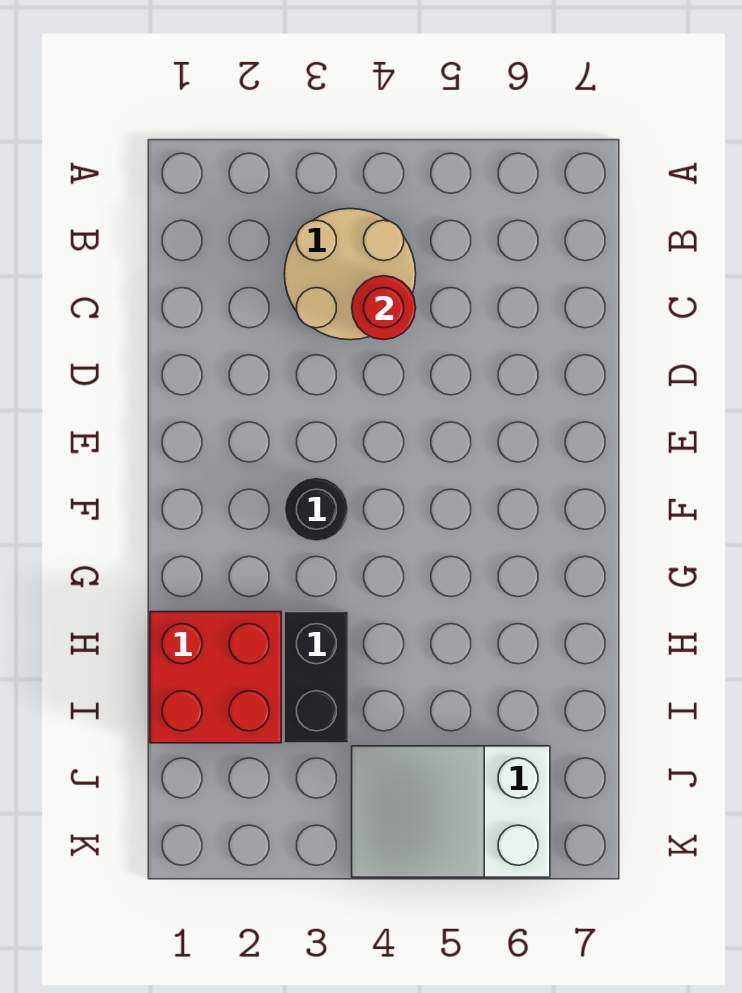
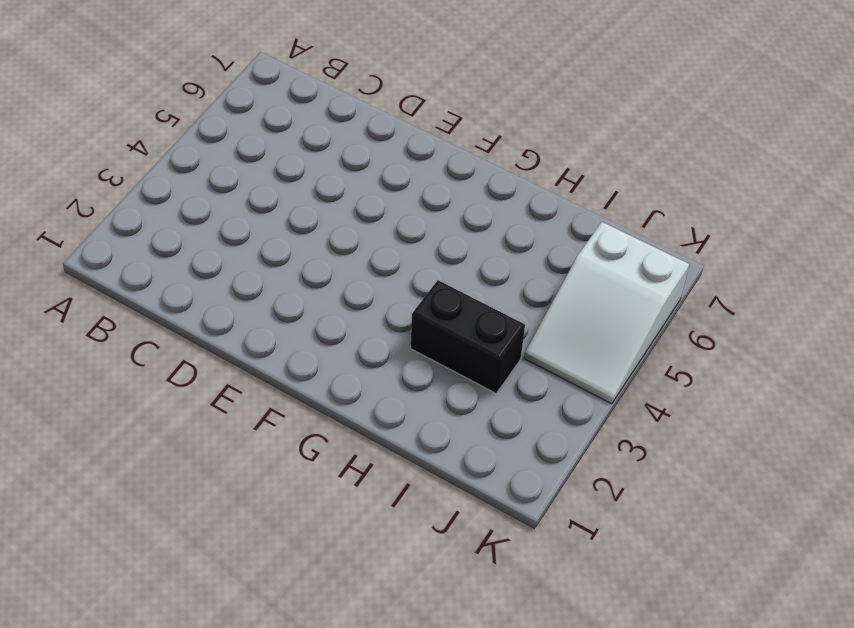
none -> tan round brick B3:C4 level 1
none -> black round brick F3 level 1

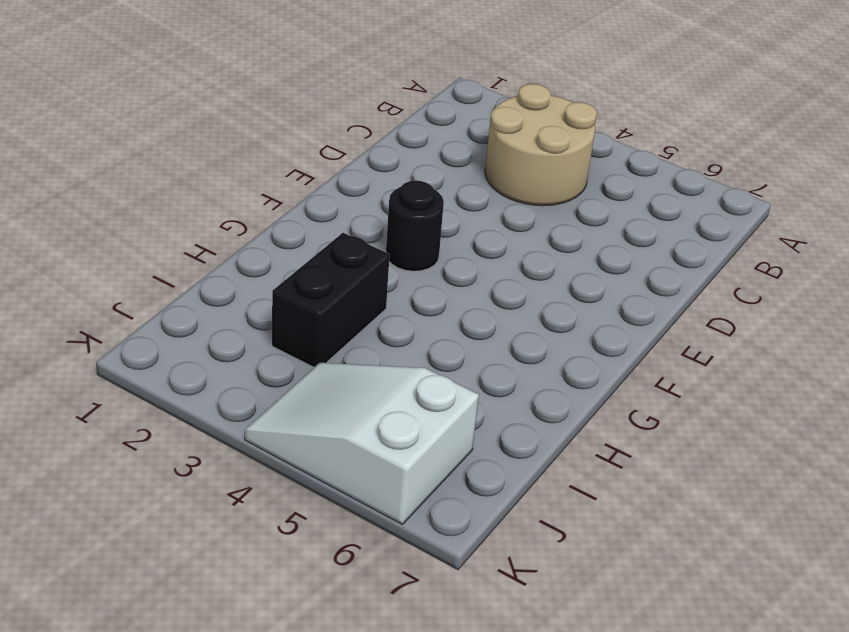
none -> red brick H1:I2 level 1
none -> red round brick C4 level 2

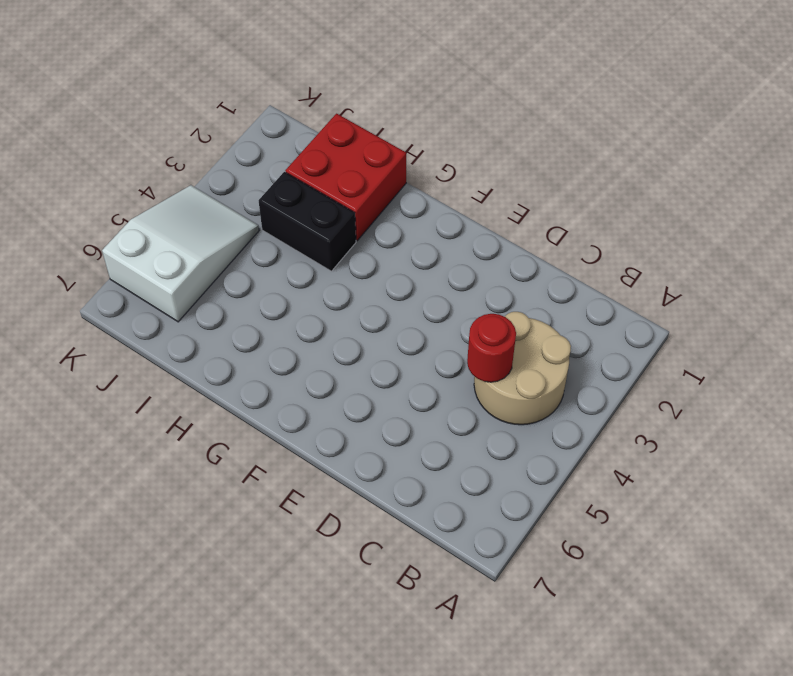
none -> black round brick F3 level 1

